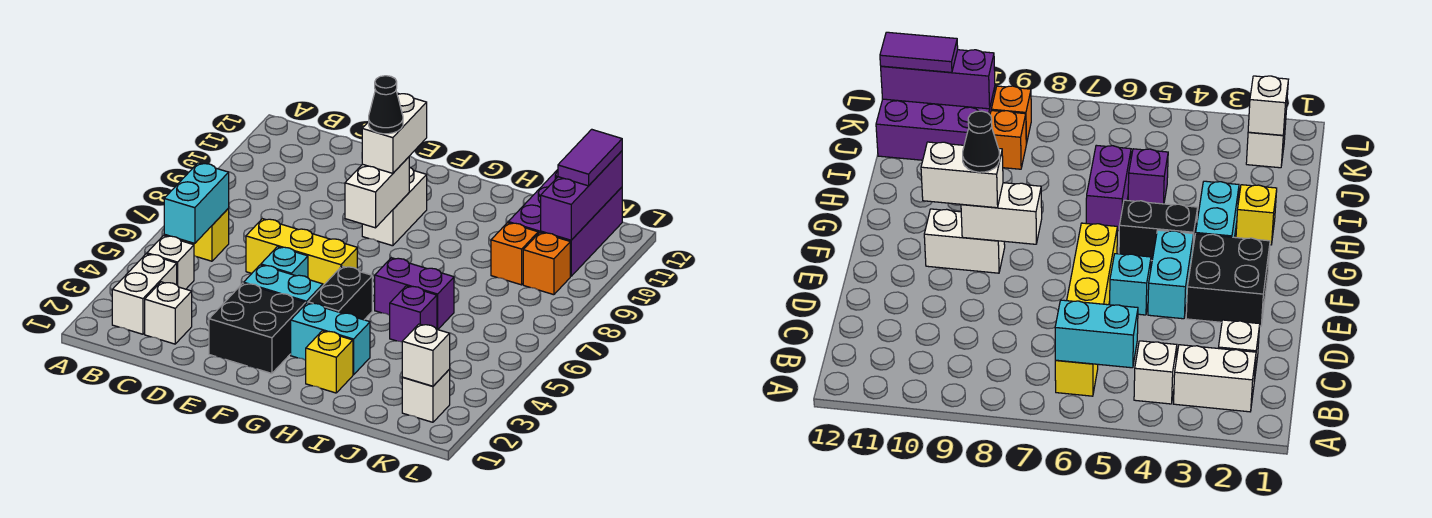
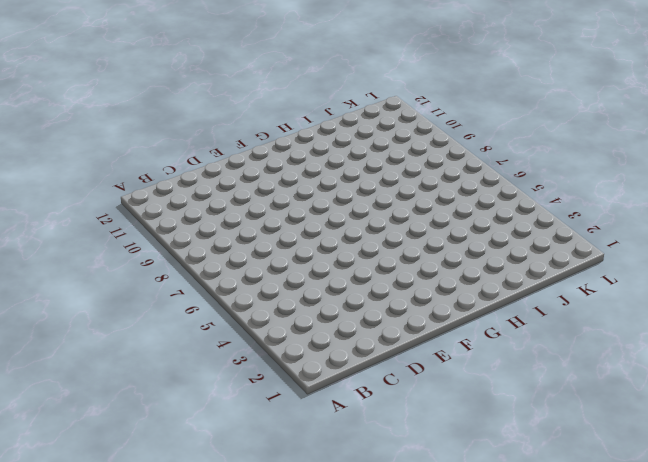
none -> white brick B2:B3 level 1
none -> white brick B4 level 1
none -> yellow brick B6 level 1

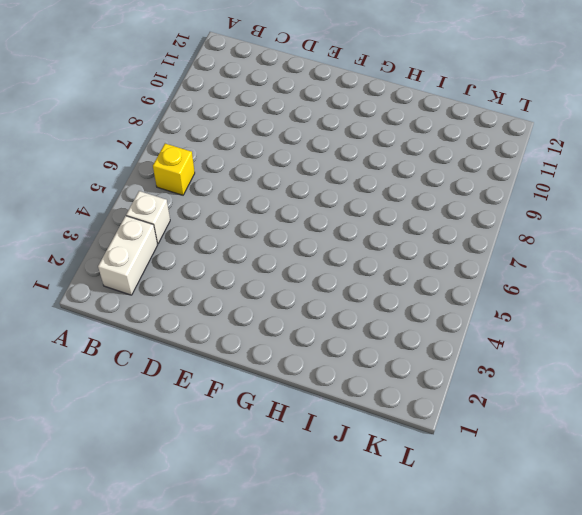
none -> white brick C2 level 1
none -> yellow brick D6:F6 level 1
none -> black brick E2:F3 level 1

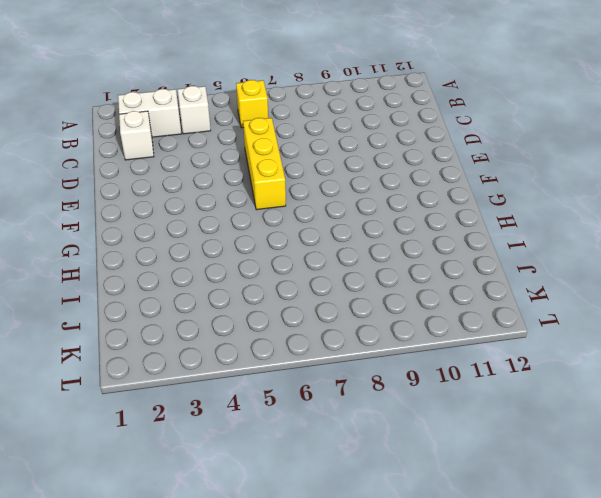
none -> black brick E2:F3 level 1
none -> cyan brick E4:F4 level 1
none -> cyan brick E5 level 1

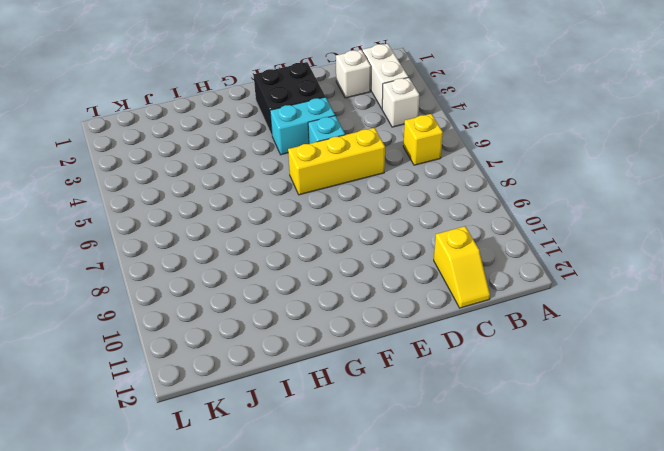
yellow slope C11:C12 level 1 top 11 -> none
none -> white brick F9:F10 level 1
none -> cyan brick G3:H3 level 1
none -> black brick G4:G5 level 1

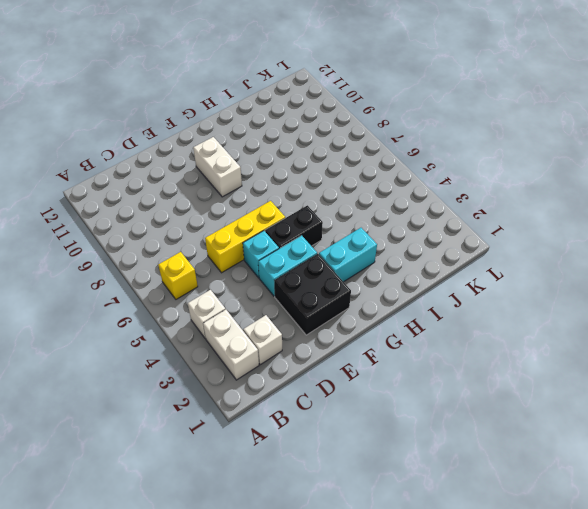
black brick F5:G5 level 1 -> black brick G4:G5 level 1
none -> yellow brick H2 level 1
none -> purple brick H6:I6 level 1
none -> purple brick I5 level 1

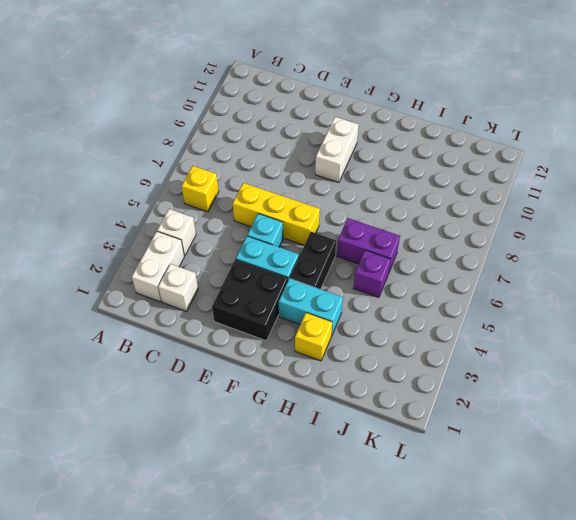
none -> orange brick J9 level 1
none -> purple brick J10:K12 level 1
none -> white brick K2 level 1

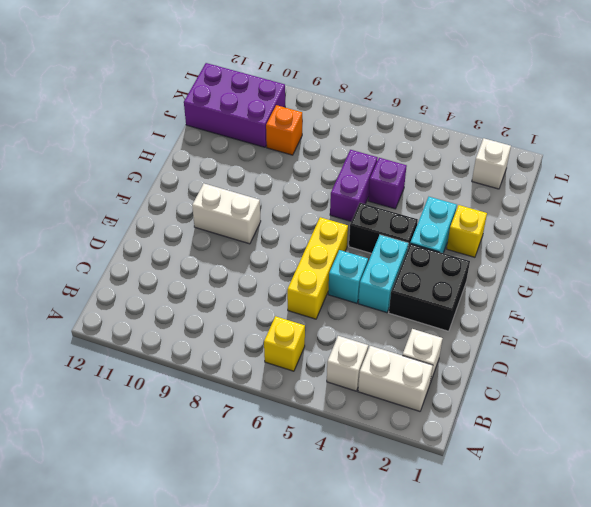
none -> orange brick K9 level 1
none -> cyan brick B5:B6 level 2
none -> white brick F8:F9 level 2

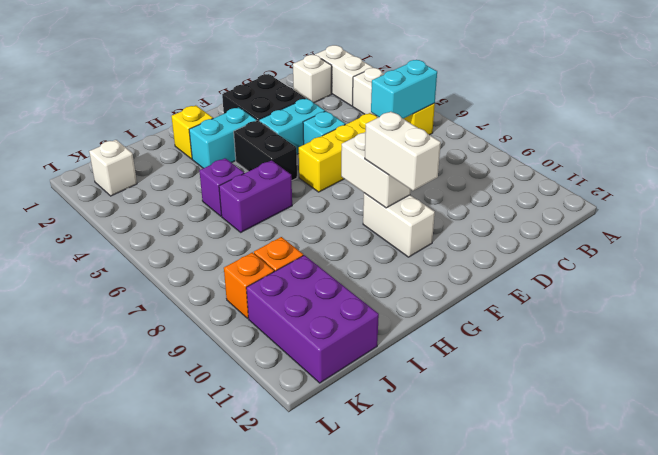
cyan brick B6:C6 level 2 -> cyan brick B5:B6 level 2
none -> white brick K2 level 2
none -> purple brick K10:K12 level 2
none -> purple tile K11:K12 level 3

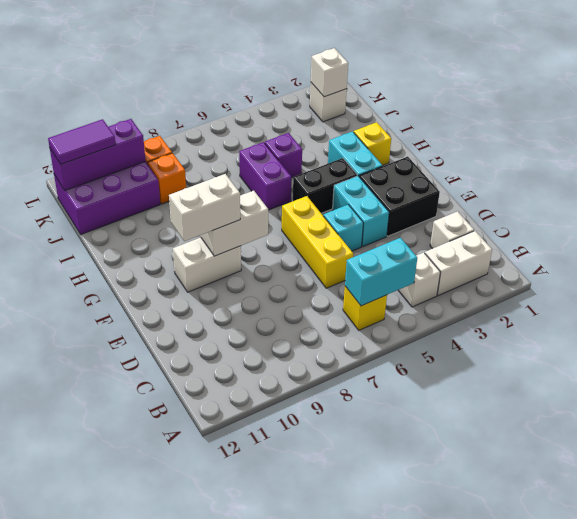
none -> black cone F9 level 4

